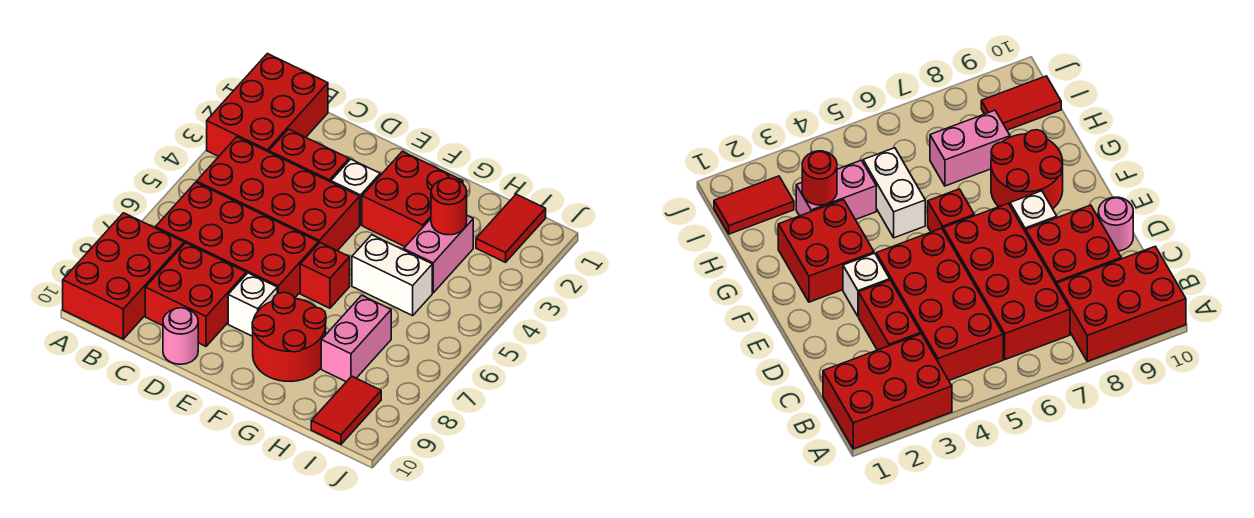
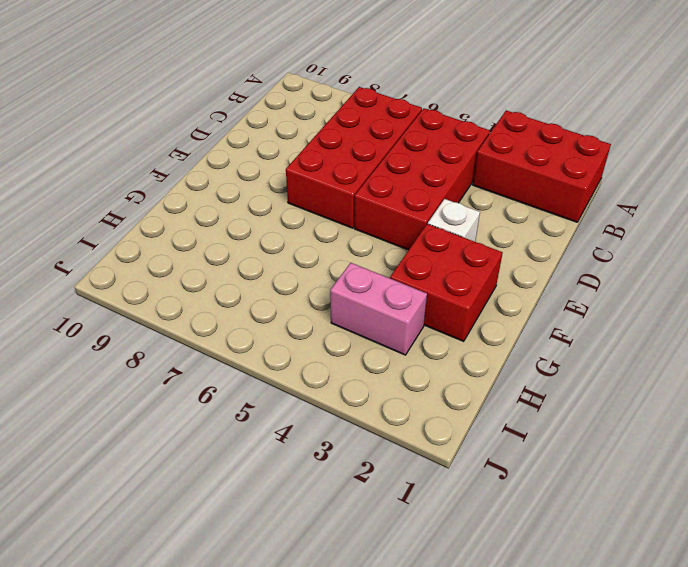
none -> red brick A8:B10 level 1
none -> red brick C3:D3 level 1
none -> red brick C8:D9 level 1

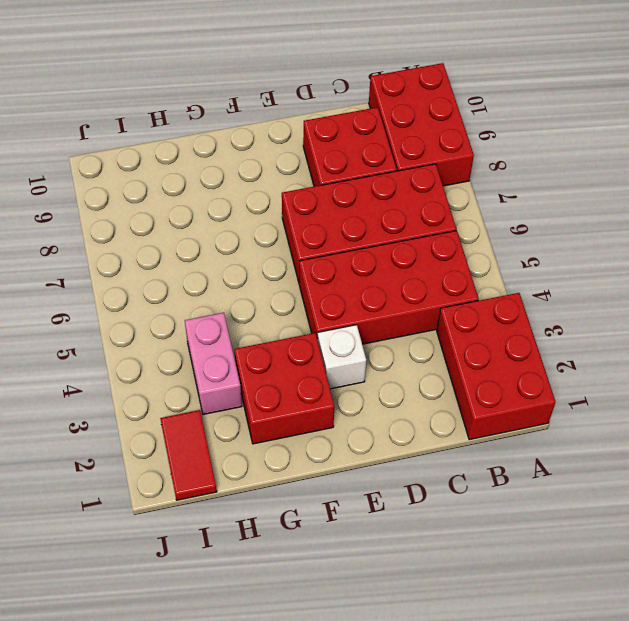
none -> red brick C3:D3 level 1
none -> pink round brick D10 level 1
none -> white brick E8 level 1

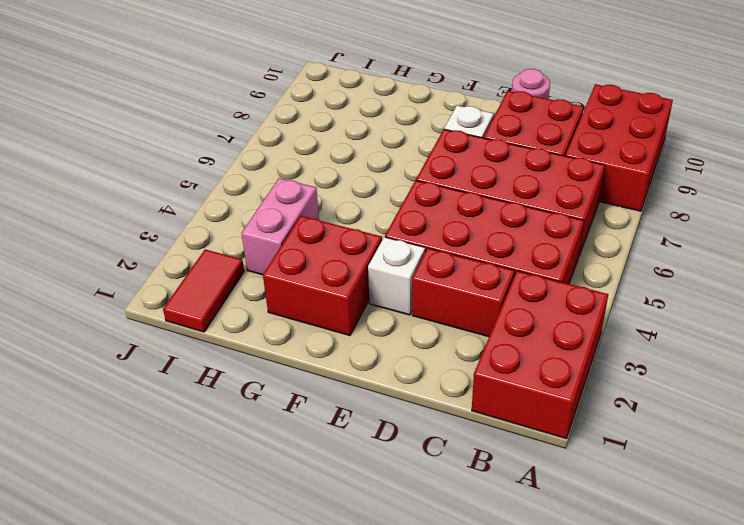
none -> red brick F6 level 1
none -> red round brick F8:G9 level 1
none -> white brick G5:H5 level 1

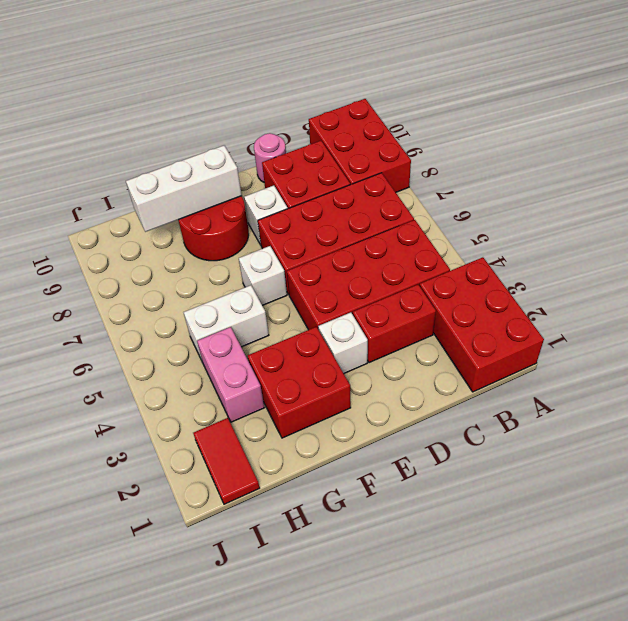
white brick F6 level 1 -> red brick F6 level 1
white brick F9:H9 level 2 -> none
none -> pink brick H7:H8 level 1
none -> red tile I9:I10 level 1
none -> red round brick H3 level 2

